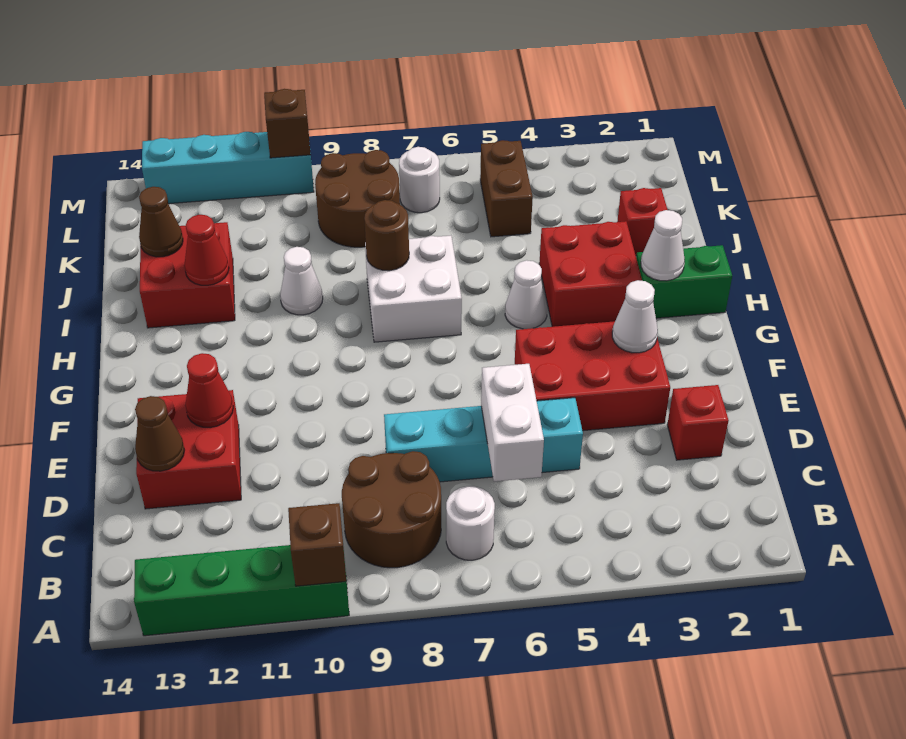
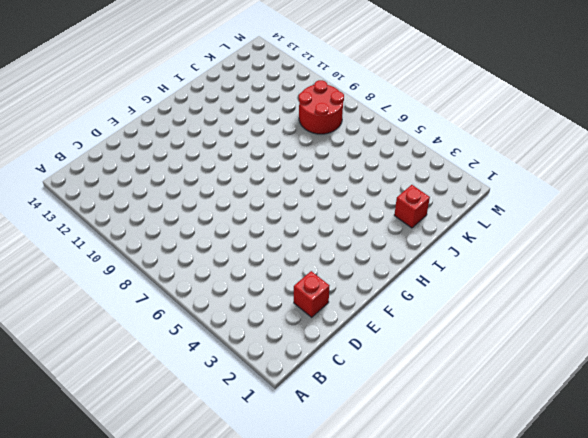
red round brick K8:L9 level 1 -> brown round brick K8:L9 level 1
none -> green brick A10:A13 level 1
none -> white round brick B7 level 1
none -> brown round brick B8:C9 level 1

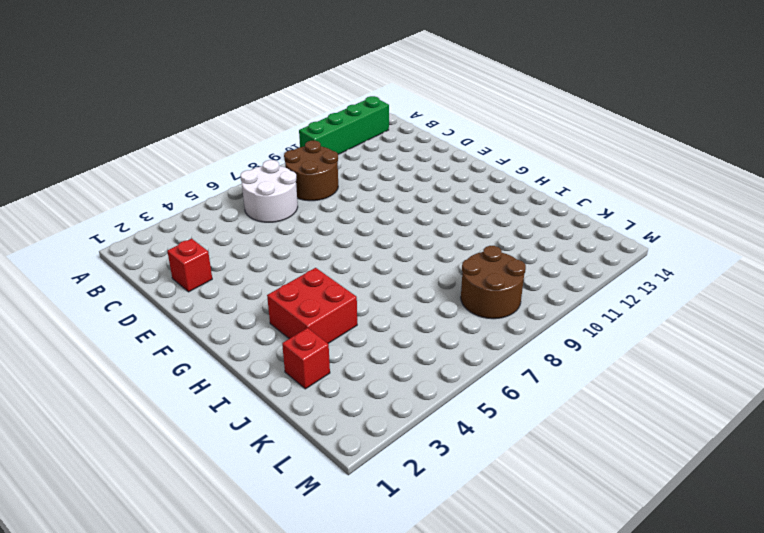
white round brick B6:C7 level 1 -> white round brick B7 level 1
none -> cyan brick D5:D8 level 1
none -> red brick D12:E13 level 1
none -> red brick E3:F5 level 1

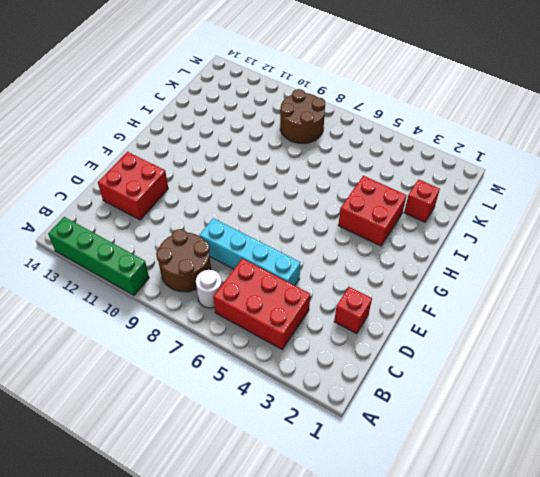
red brick B4:C6 level 1 -> red brick E3:F5 level 1
none -> green brick H1:H2 level 1
none -> white cone H5 level 1
none -> white brick H7:I8 level 1

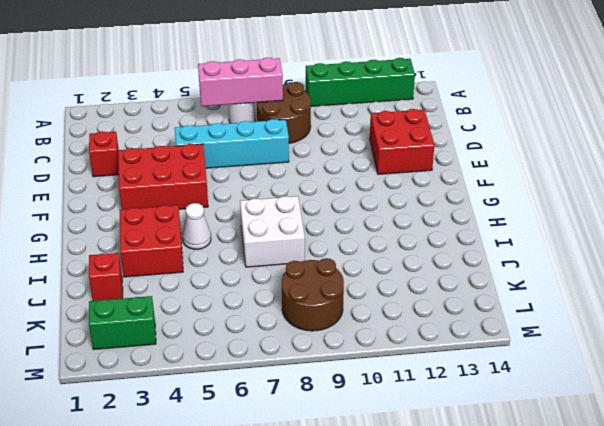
pink brick B6:B8 level 2 -> none
green brick L2:L3 level 1 -> green brick H1:H2 level 1
none -> white cone I10 level 1
none -> red brick I12:J13 level 1
none -> brown brick K5:L5 level 1

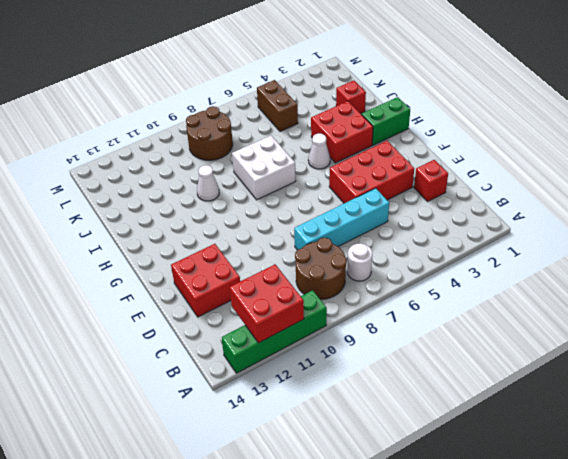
red brick A11:B12 level 2 -> red brick I12:J13 level 1
none -> white round brick L7 level 1
none -> cyan brick M10:M13 level 1
none -> brown brick A10 level 2

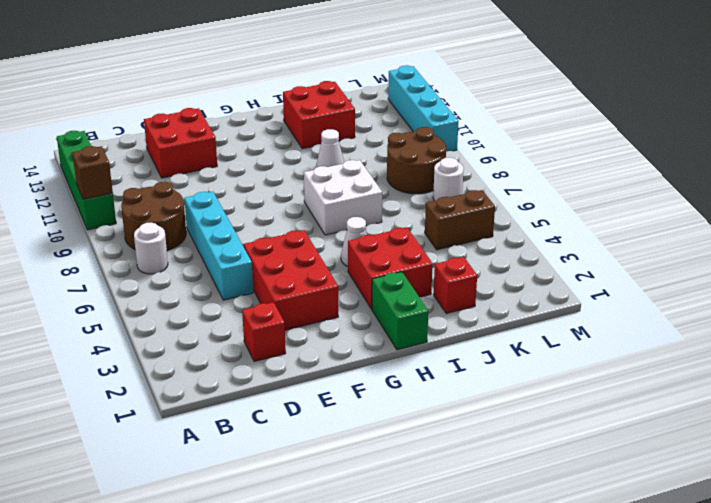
none -> white brick C6:D6 level 2
none -> brown cone D13 level 2
none -> red cone E12 level 2

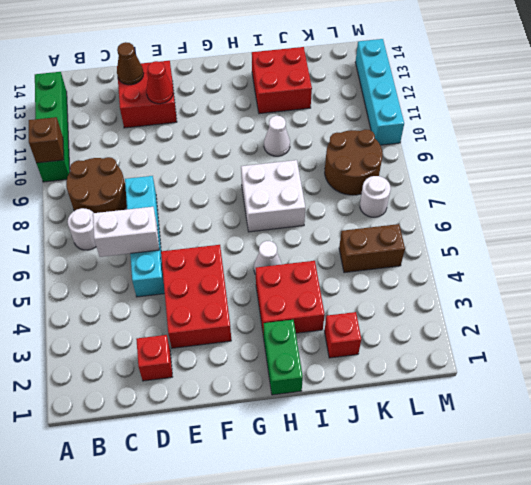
none -> white cone F3 level 2
none -> white cone H2 level 2
none -> brown round brick I8 level 2

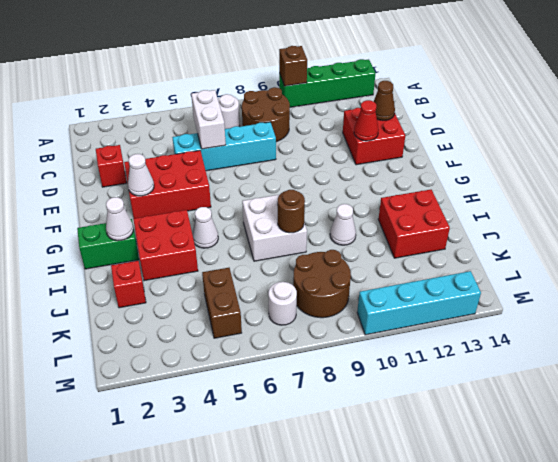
none -> red cone I12 level 2
none -> brown cone J13 level 2
none -> brown brick M10 level 2

